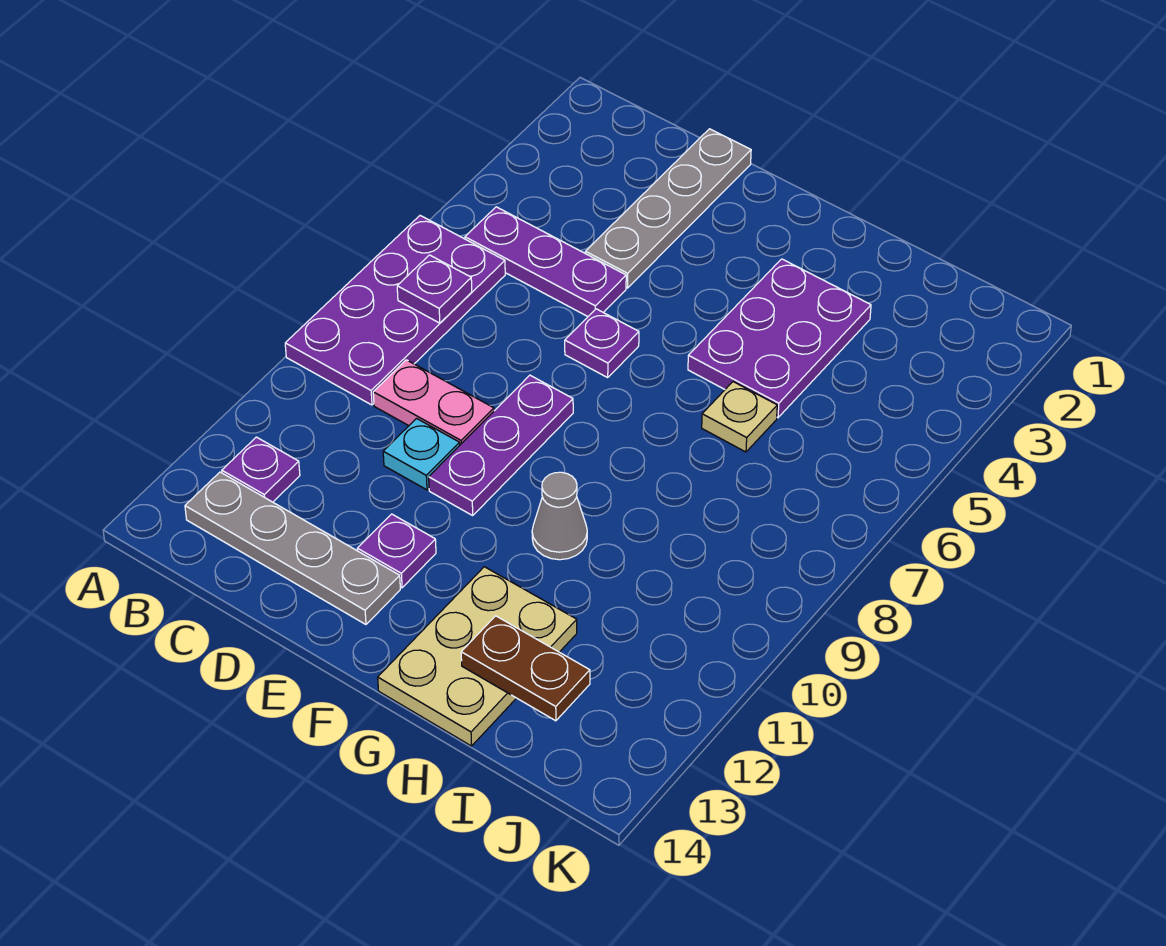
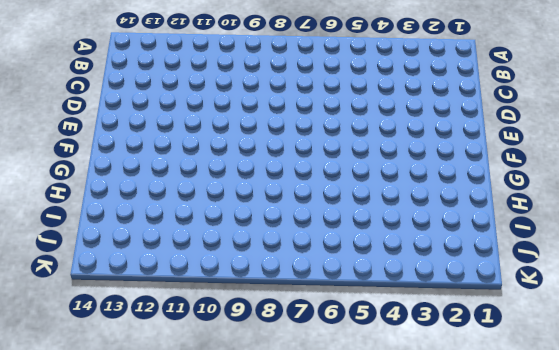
none -> purple plate A6:B9 level 1
none -> purple plate B5:D5 level 1
none -> purple plate B12 level 1

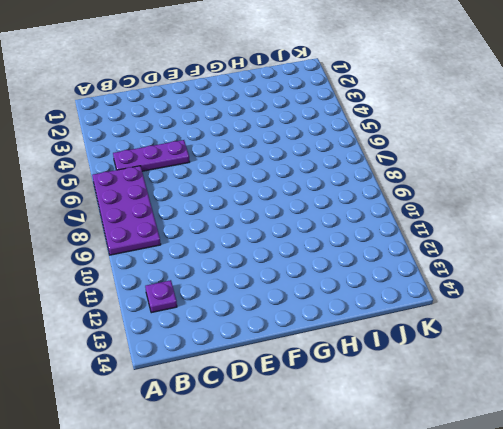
none -> grey plate B13:E13 level 1
none -> pink plate C9:D9 level 1
none -> grey plate D1:D4 level 1

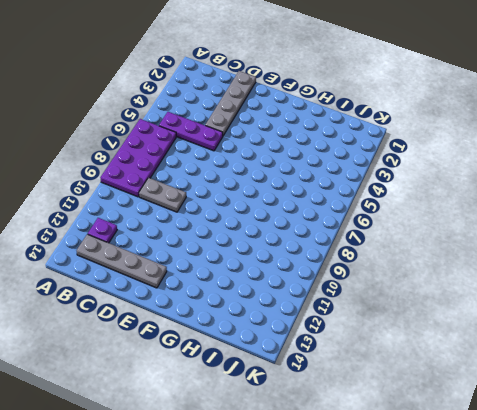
grey plate C9:D9 level 1 -> pink plate C9:D9 level 1
none -> cyan plate D10 level 1
none -> purple plate E6 level 1
none -> purple plate E8:E10 level 1

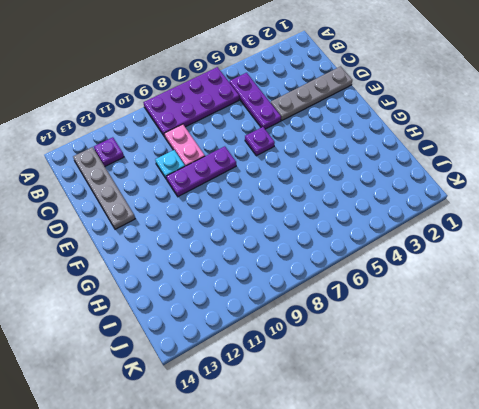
none -> purple plate E12 level 1
none -> purple plate G3:H5 level 1
none -> grey cone G10 level 1

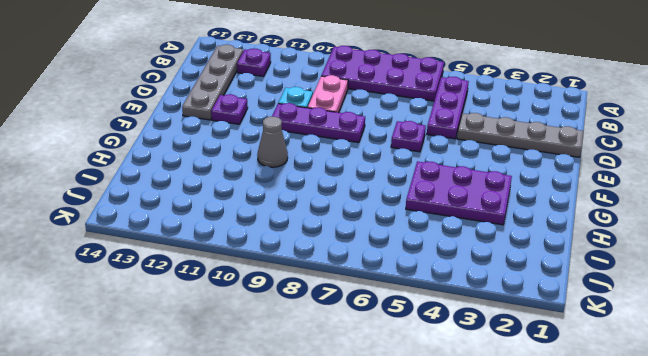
none -> tan plate G12:H14 level 1
none -> tan plate H6 level 1
none -> purple plate B7 level 2

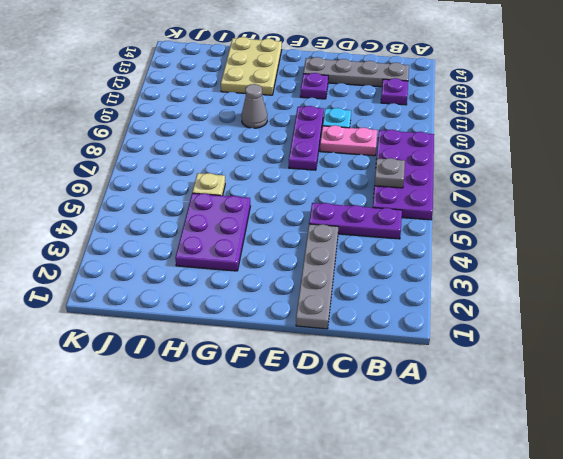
grey plate B7 level 2 -> purple plate B7 level 2
none -> purple plate E6 level 1
none -> brown plate H13:I13 level 2

